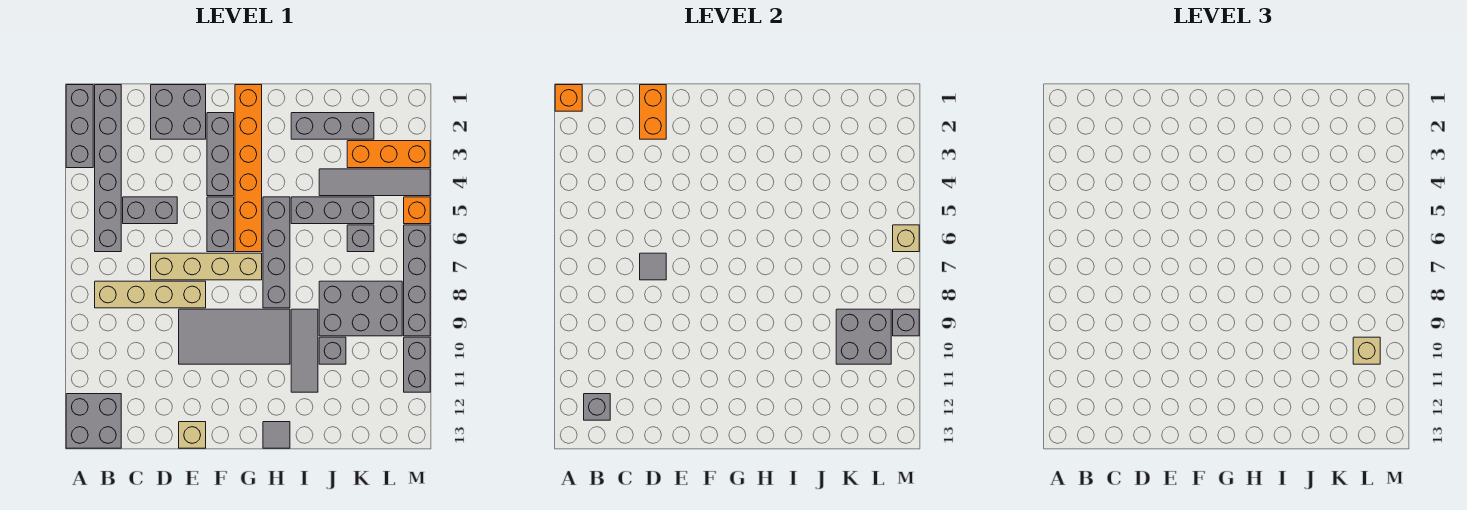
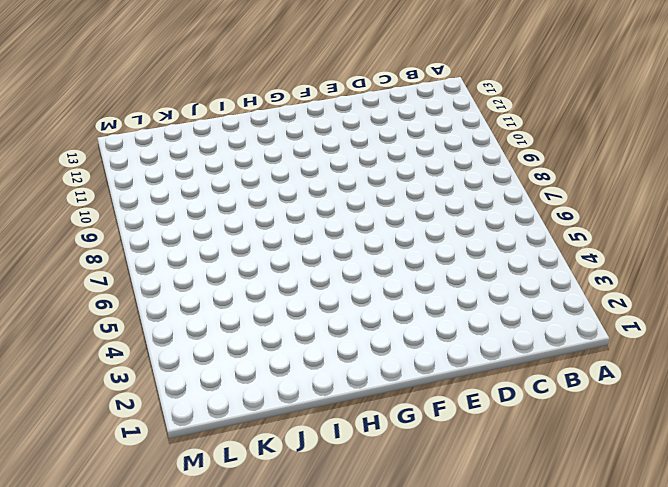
none -> grey brick A1:A3 level 1
none -> grey brick A12:B13 level 1
none -> grey brick B1:B6 level 1
none -> tan brick B8:E8 level 1

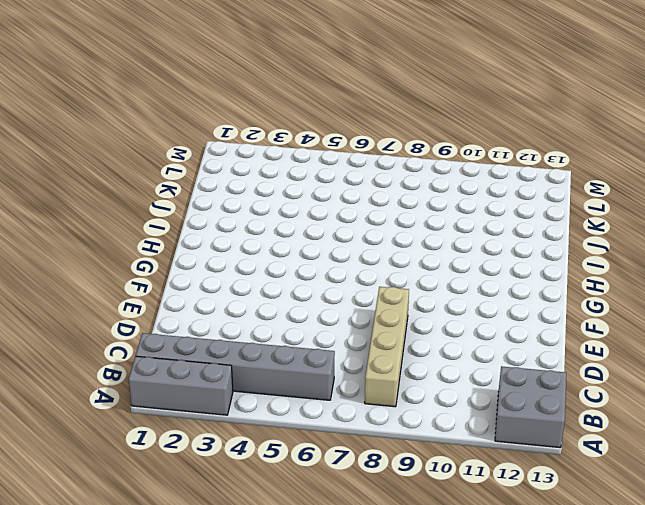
none -> grey brick C5:D5 level 1
none -> grey brick D1:E2 level 1
none -> tan brick D7:G7 level 1
none -> grey tile E9:H10 level 1

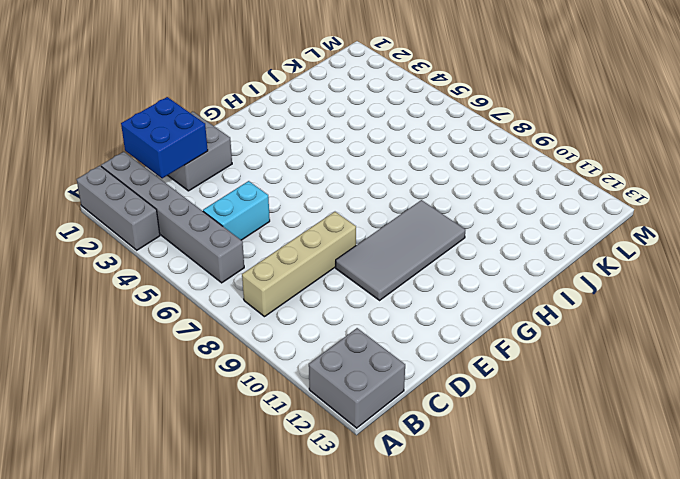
blue brick C1:D2 level 2 -> orange brick D1:D2 level 2
cyan brick C5:D5 level 1 -> grey brick C5:D5 level 1
none -> tan brick D7:G7 level 1
none -> tan brick E13 level 1
none -> grey brick F2:F4 level 1
none -> grey brick F5:F6 level 1

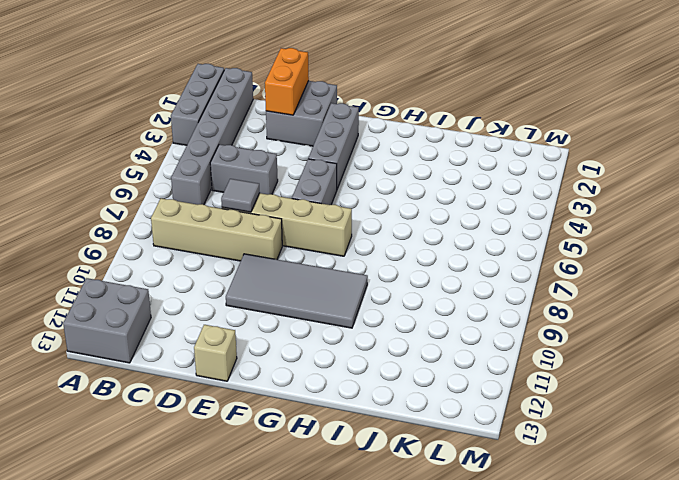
none -> orange brick G1:G6 level 1
none -> grey brick H5:H8 level 1
none -> grey tile H13 level 1
none -> grey brick I2:K2 level 1

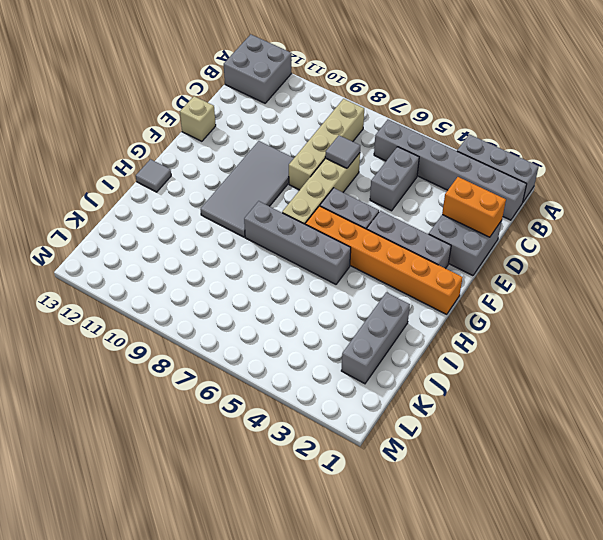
none -> grey brick I5:K5 level 1
none -> grey tile I9:I11 level 1
none -> grey tile J4:M4 level 1
none -> grey brick J8:L9 level 1

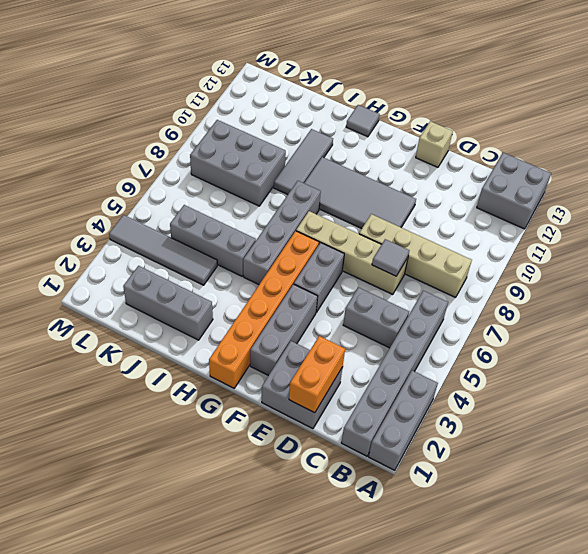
none -> grey brick J10 level 1
none -> orange brick K3:M3 level 1
none -> grey brick K6 level 1
none -> orange brick M5 level 1

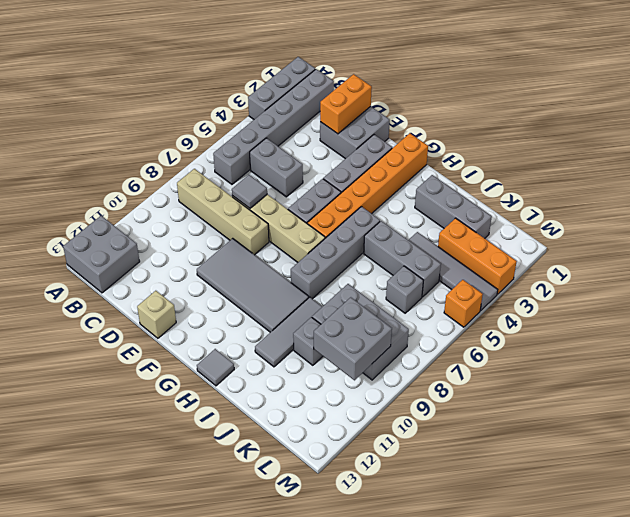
none -> grey brick M6:M9 level 1
none -> grey brick M10:M11 level 1
none -> orange brick A1 level 2
none -> grey brick B12 level 2

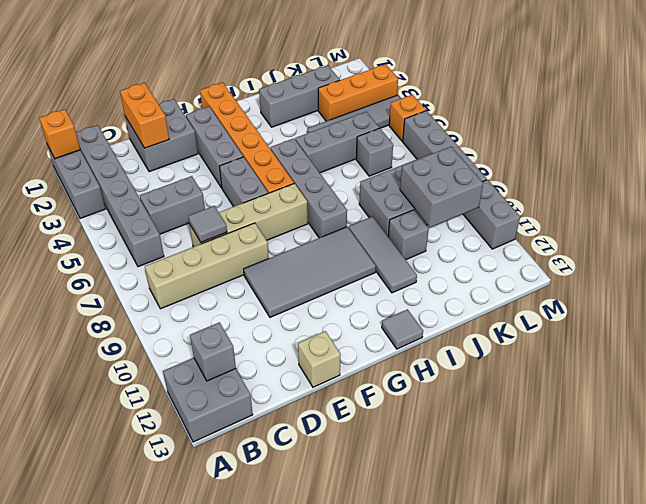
none -> tan brick M6 level 2
none -> grey brick M9 level 2
none -> tan brick L10 level 3

